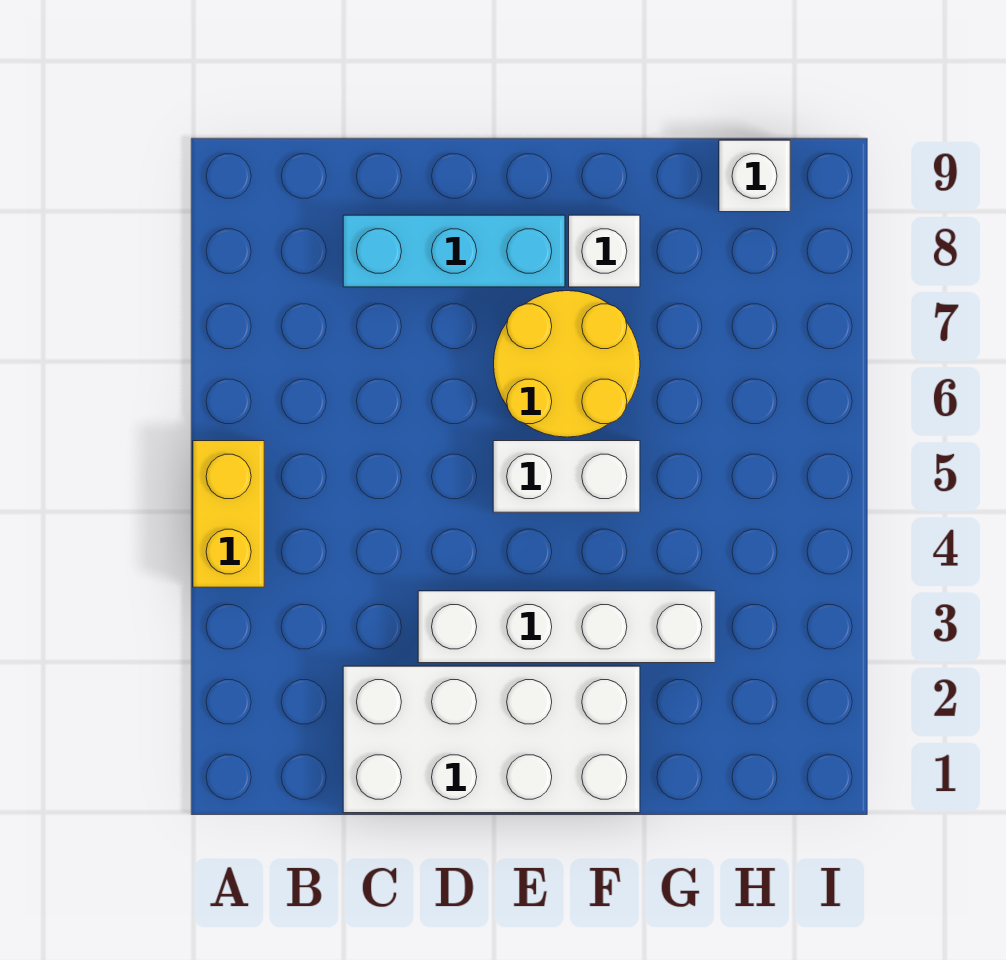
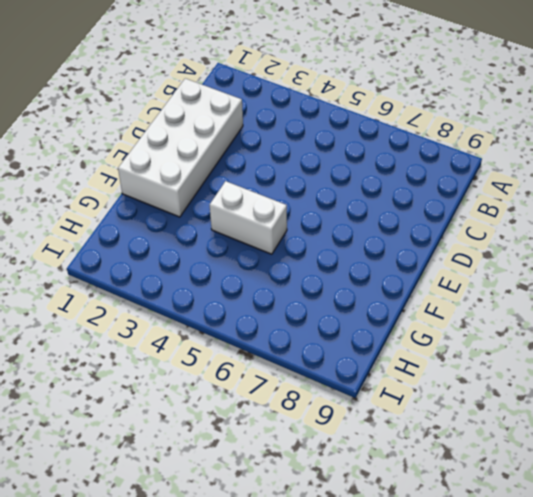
white brick F4:F5 level 1 -> white brick E5:F5 level 1
none -> yellow brick A4:A5 level 1
none -> cyan brick C8:E8 level 1

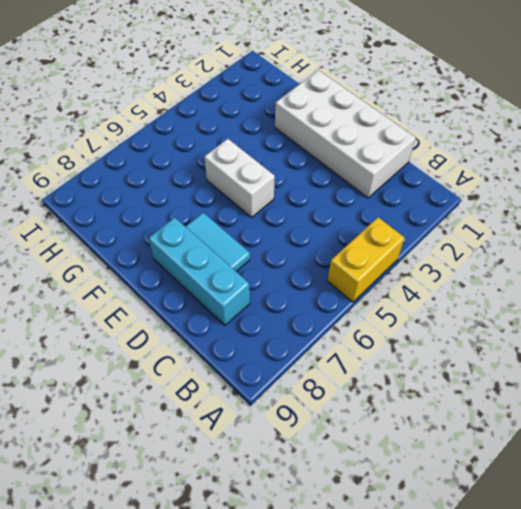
cyan tile D7:E7 level 1 -> yellow round brick E6:F7 level 1
none -> white brick D3:G3 level 1
none -> white brick F8 level 1

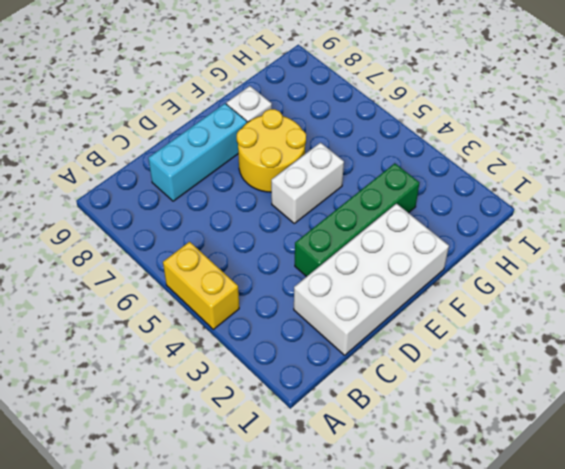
green brick D3:G3 level 1 -> white brick D3:G3 level 1
none -> white brick H9 level 1

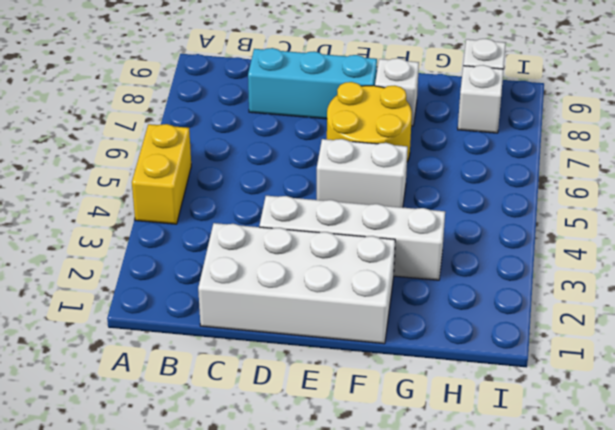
white brick H8 level 1 -> none

